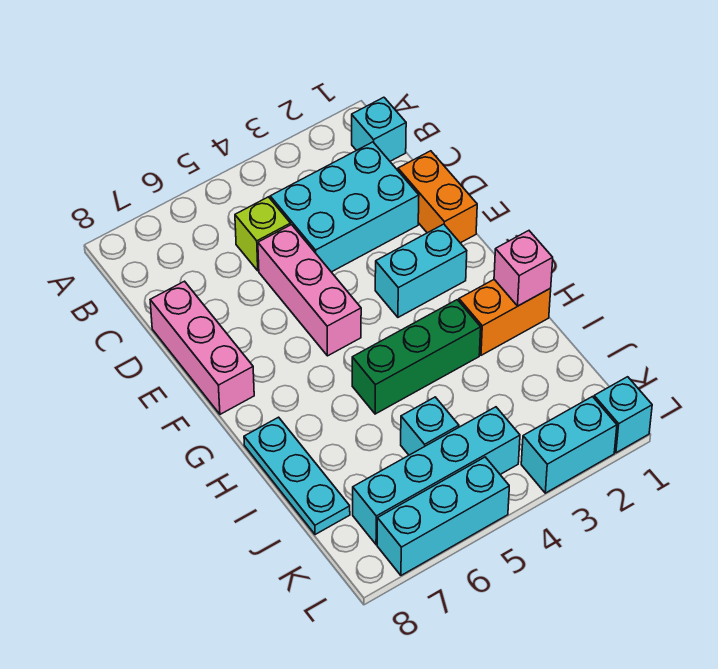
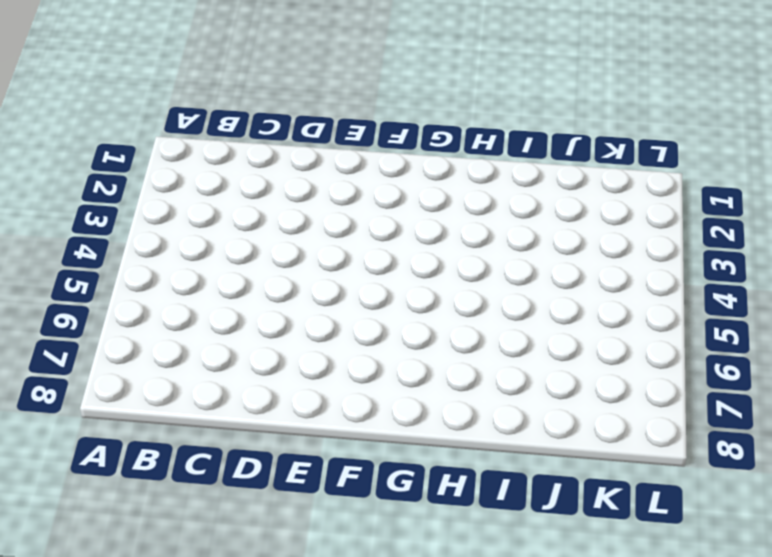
none -> cyan brick B1 level 1
none -> cyan brick C2:D4 level 1
none -> lime brick C5 level 1

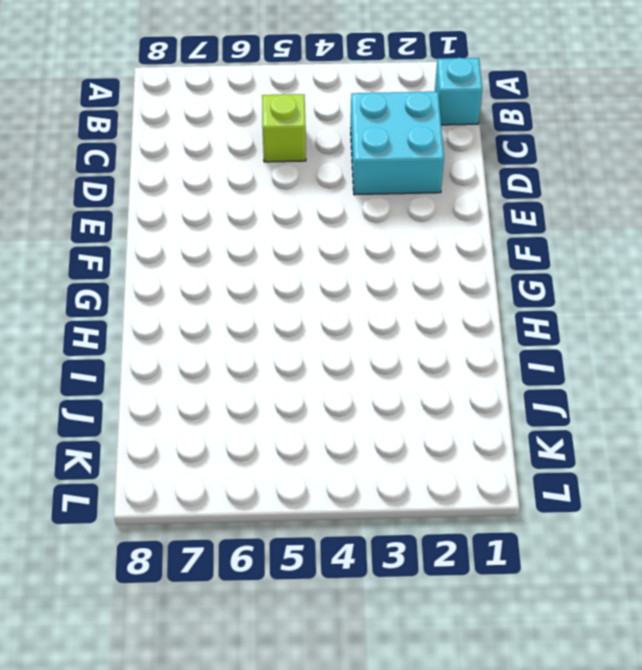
cyan brick C2:D3 level 1 -> cyan brick C2:D4 level 1
none -> orange brick D1:E1 level 1
none -> pink brick D5:F5 level 1
none -> pink brick D8:F8 level 1

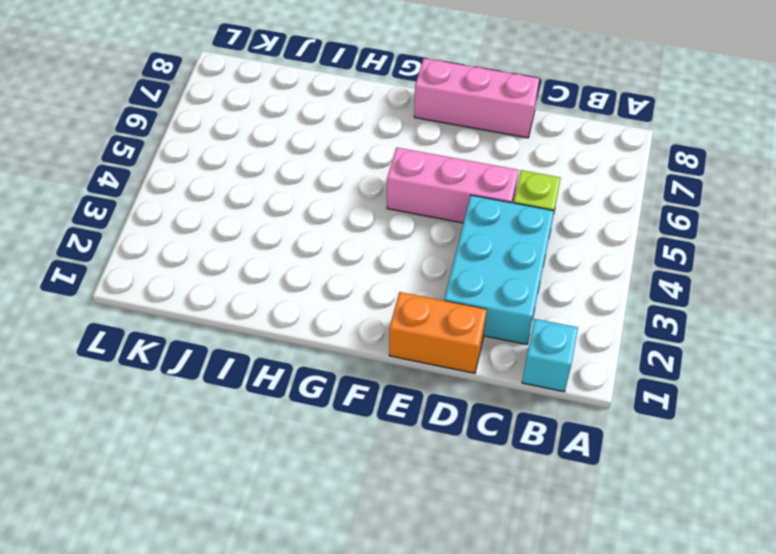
none -> cyan brick F2:F3 level 1
none -> orange brick H1:H2 level 1
none -> green brick H3:H5 level 1

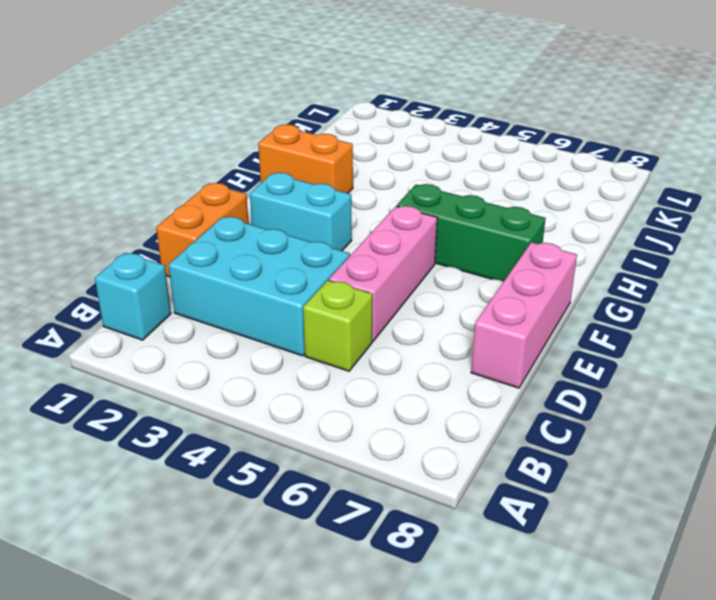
green brick G5:G7 level 1 -> green brick H3:H5 level 1
none -> cyan plate H8:J8 level 1
none -> cyan brick J5 level 1
none -> cyan brick K4:K7 level 1

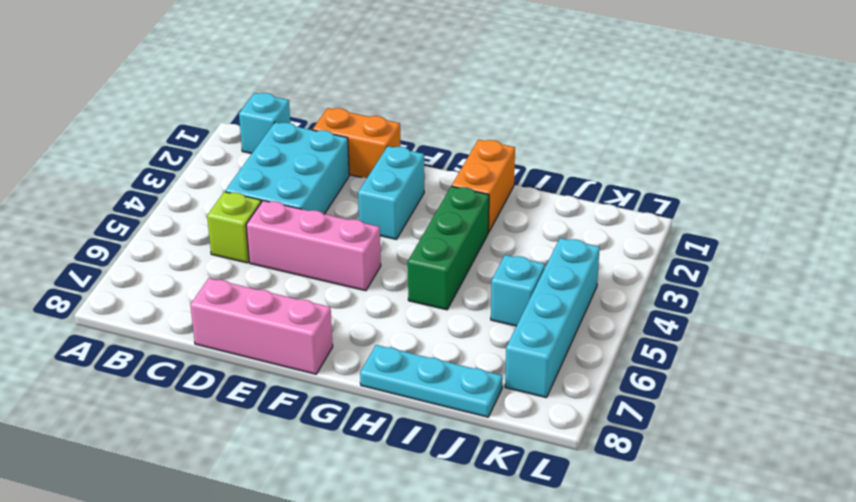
none -> cyan brick L1 level 1
none -> cyan brick L2:L3 level 1
none -> cyan brick L5:L7 level 1

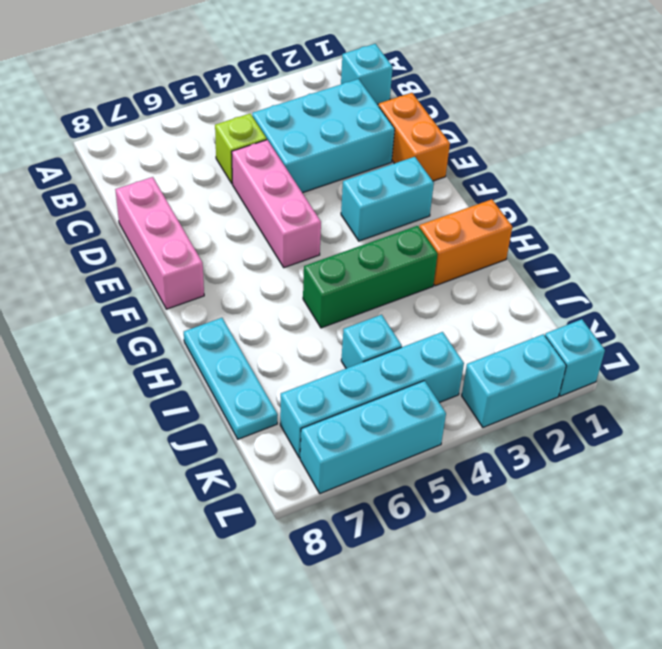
none -> pink brick H1 level 2

